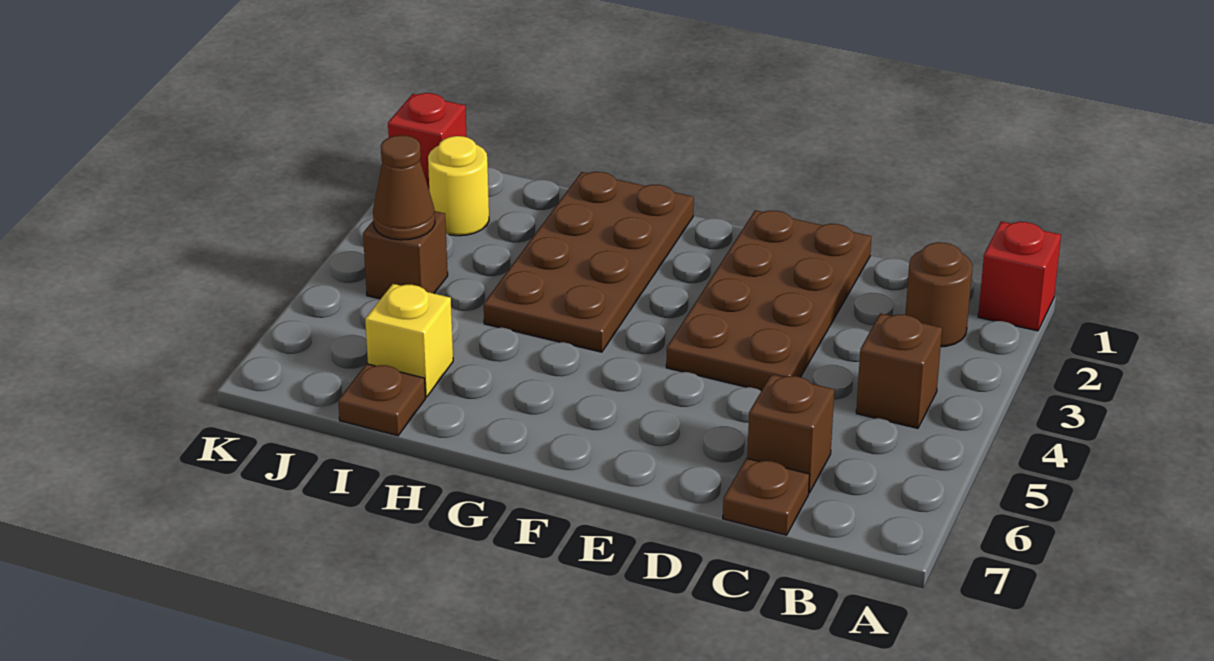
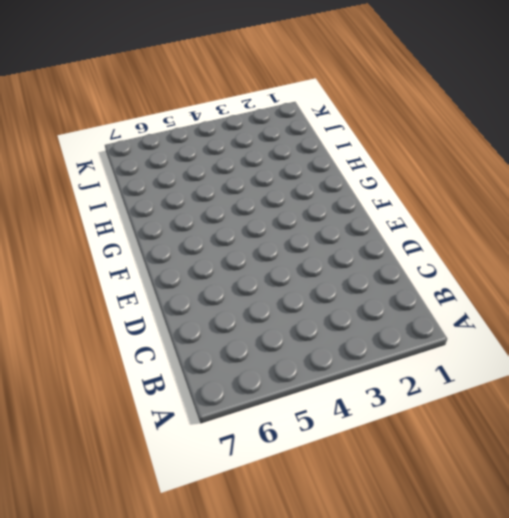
none -> red brick A1 level 1
none -> brown round brick B2 level 1
none -> brown brick B4 level 1

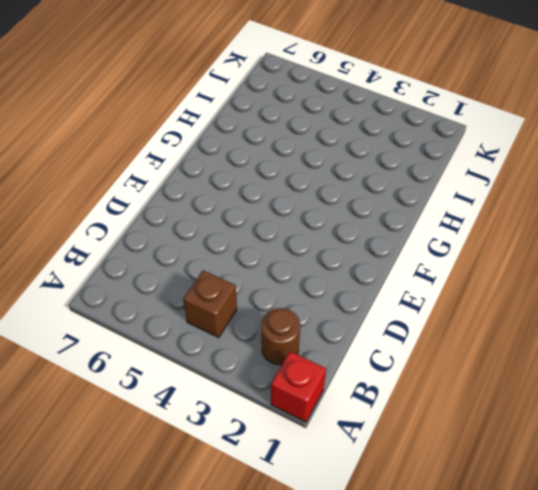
none -> brown brick C6 level 1
none -> brown plate C7 level 1
none -> brown plate D1:E4 level 1

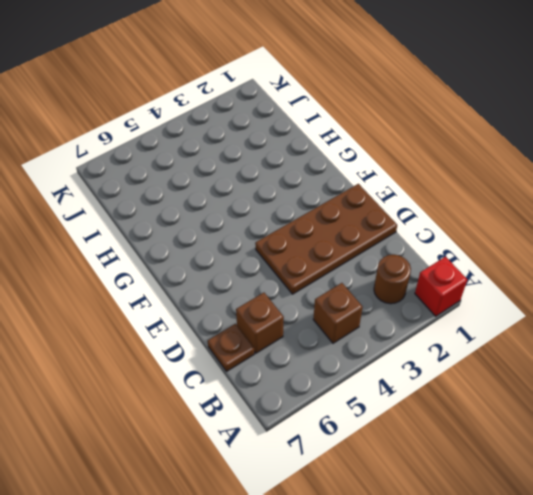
none -> brown plate G1:H4 level 1
none -> yellow brick I6 level 1
none -> brown plate I7 level 1

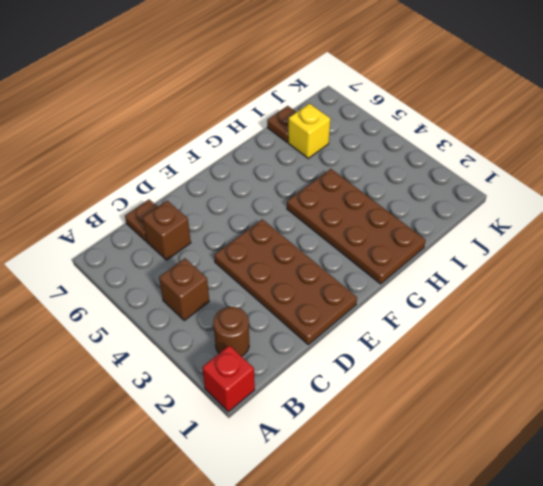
none -> yellow round brick J2 level 1
none -> brown brick J4 level 1
none -> red brick K1 level 1

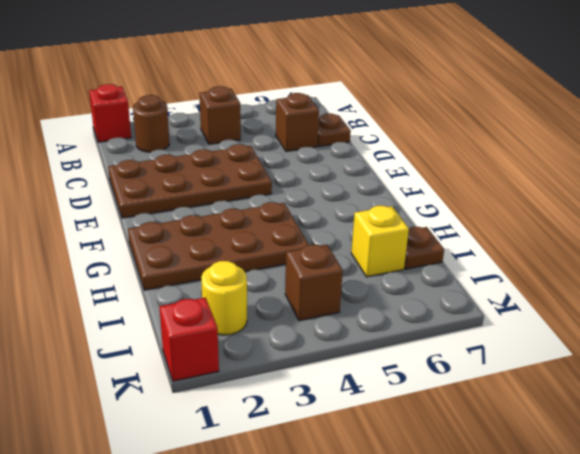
none -> brown cone J4 level 2

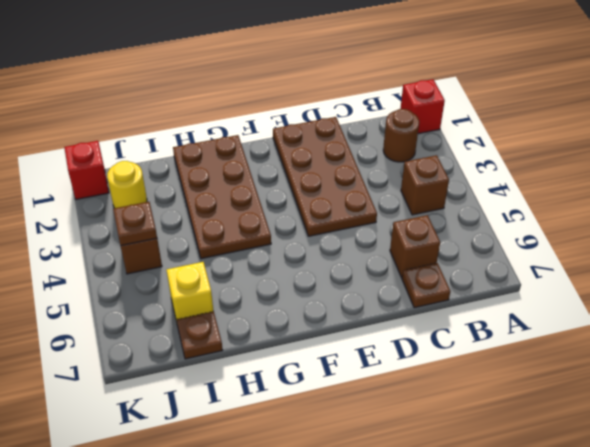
brown plate J4 level 2 -> brown cone J4 level 2

